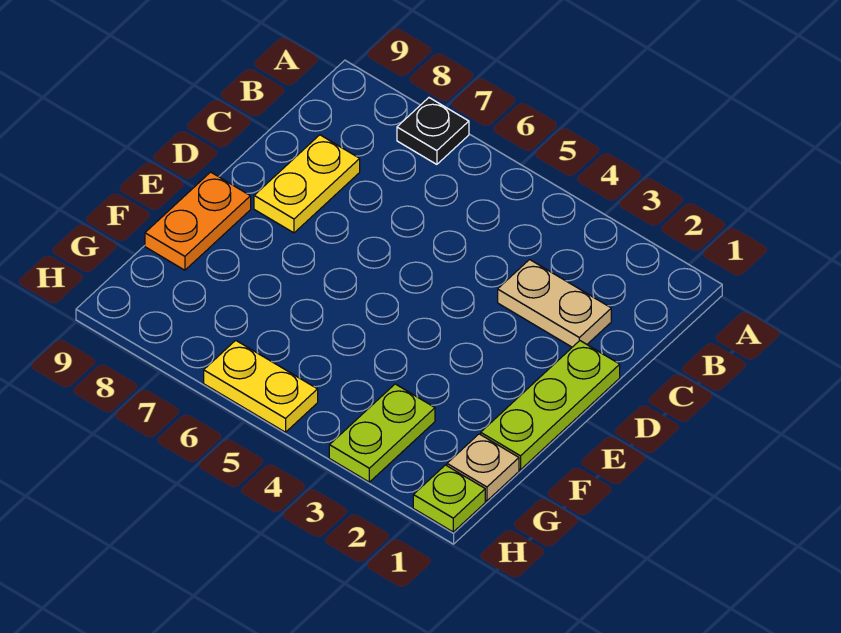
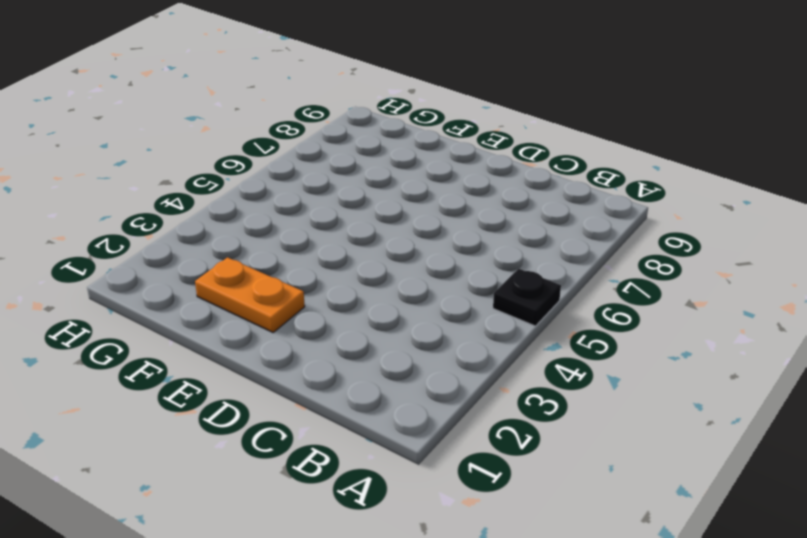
black plate A5 level 1 -> black plate A7 level 1
orange plate E2:F2 level 1 -> orange plate E9:F9 level 1
none -> tan plate C2:C3 level 1
none -> yellow plate C8:D8 level 1

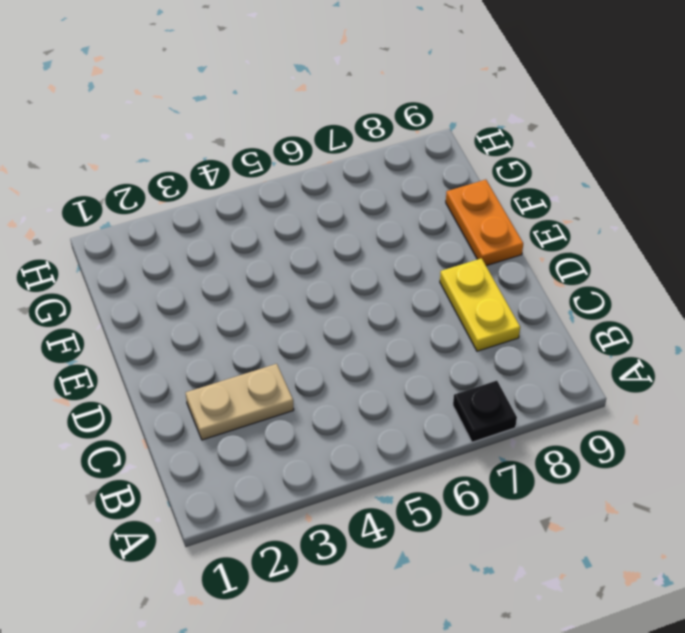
none -> lime plate D1:F1 level 1
none -> tan plate G1 level 1

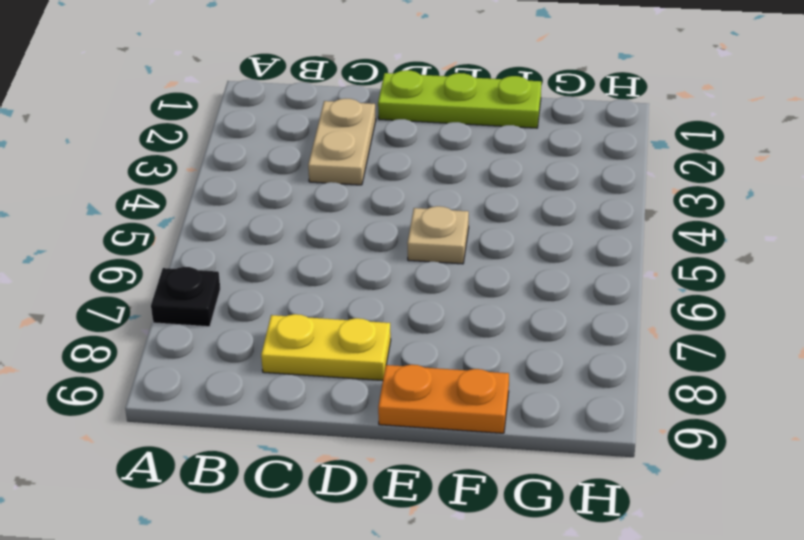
tan plate E5 level 1 -> tan plate G1 level 1
none -> lime plate G3:H3 level 1
none -> lime plate H1 level 1

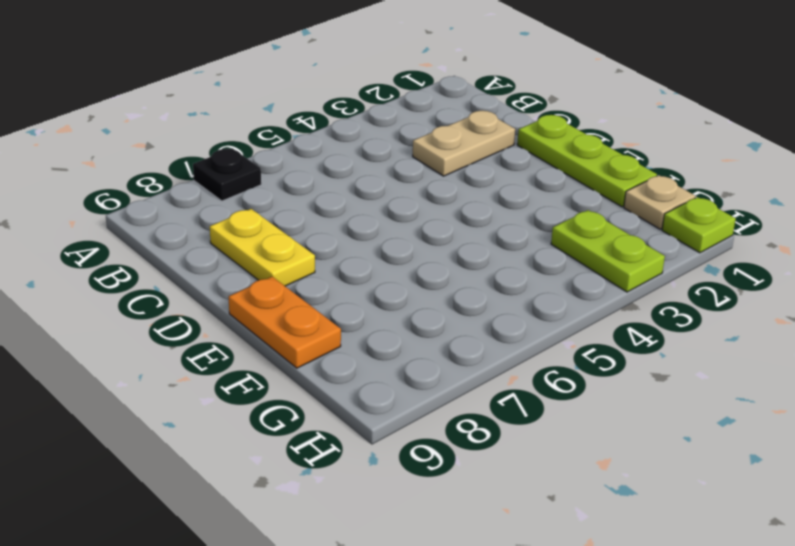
none -> yellow plate H5:H6 level 1

